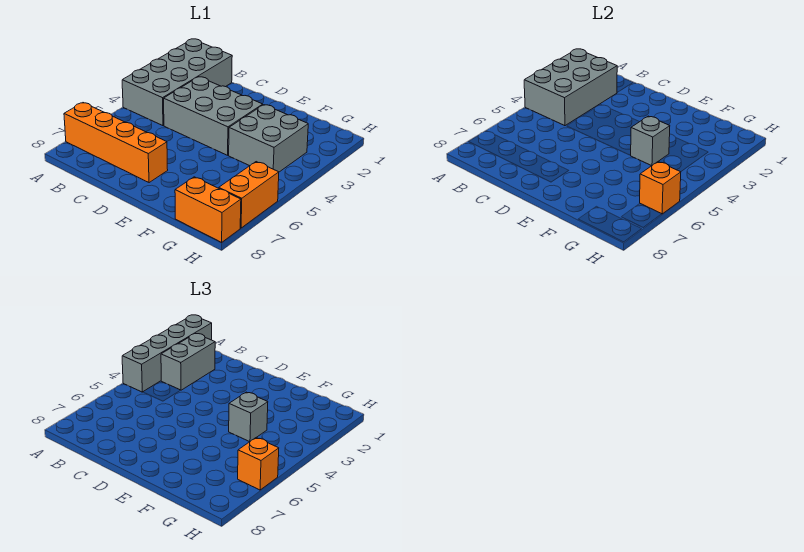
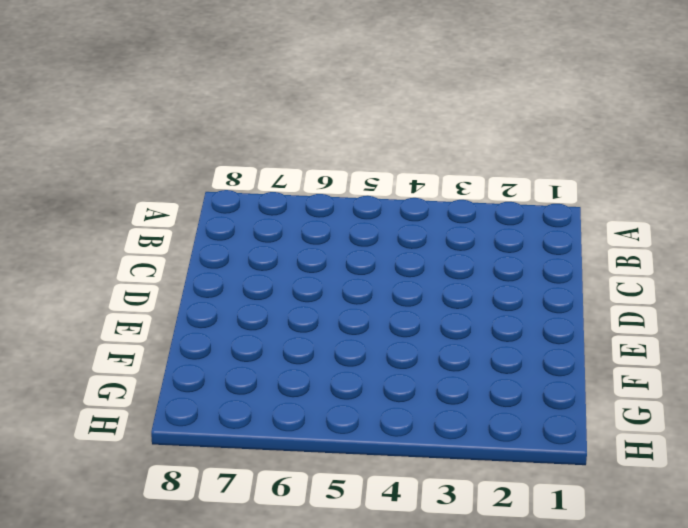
none -> grey brick A1:B4 level 1
none -> orange brick A7:D7 level 1
none -> grey brick C3:E4 level 1

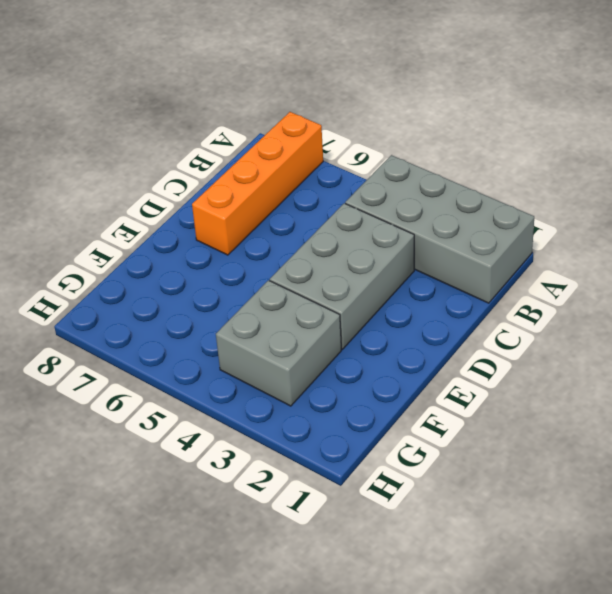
none -> orange brick G8:H8 level 1
none -> orange brick H6:H7 level 1
none -> grey brick A2:B4 level 2

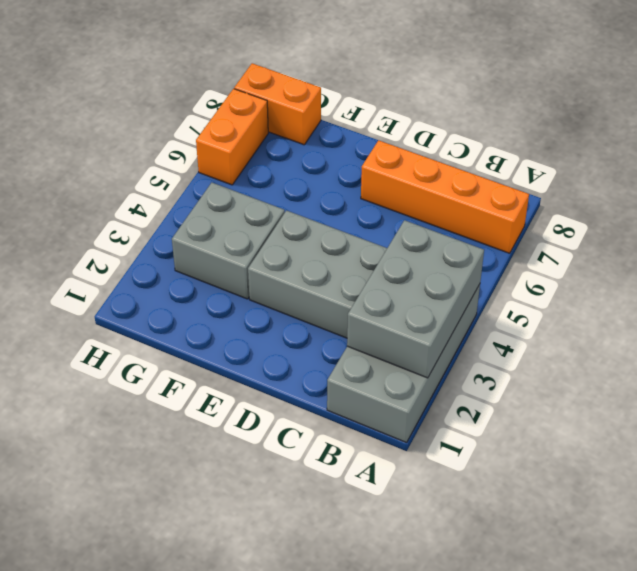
none -> grey brick F4 level 2
none -> orange brick H6 level 2
none -> grey brick A1:A4 level 3

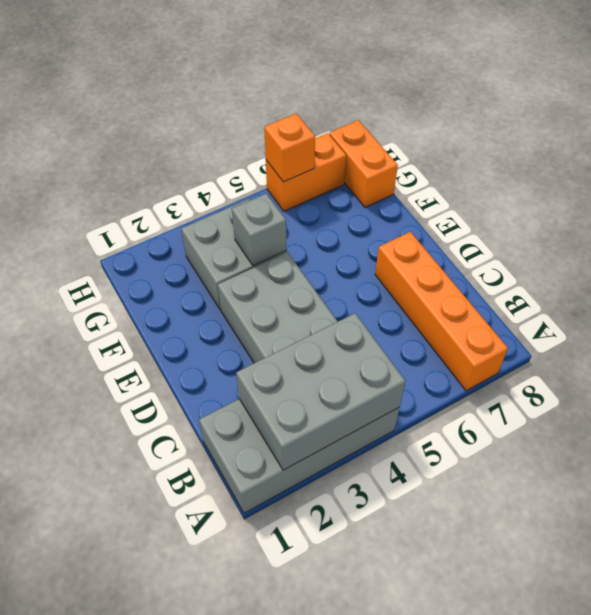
none -> grey brick A1:A4 level 3
none -> grey brick B2:B3 level 3
none -> grey brick F4 level 3

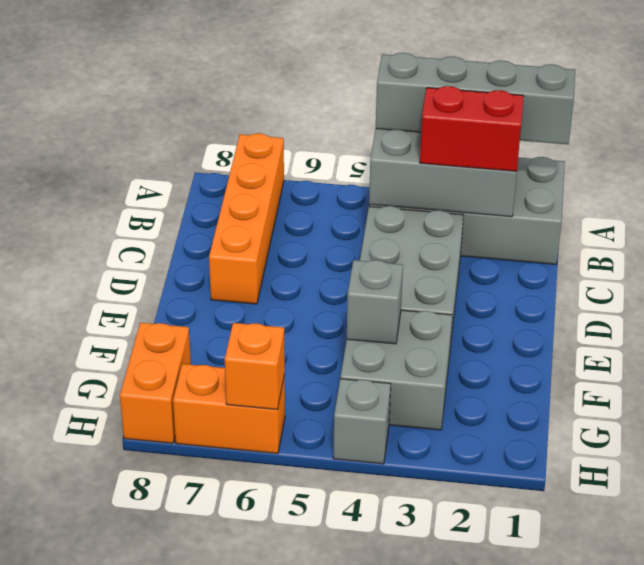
red brick B2:B3 level 3 -> grey brick B2:B3 level 3
grey brick H4 level 1 -> grey brick F4 level 3
none -> orange brick H6 level 3

